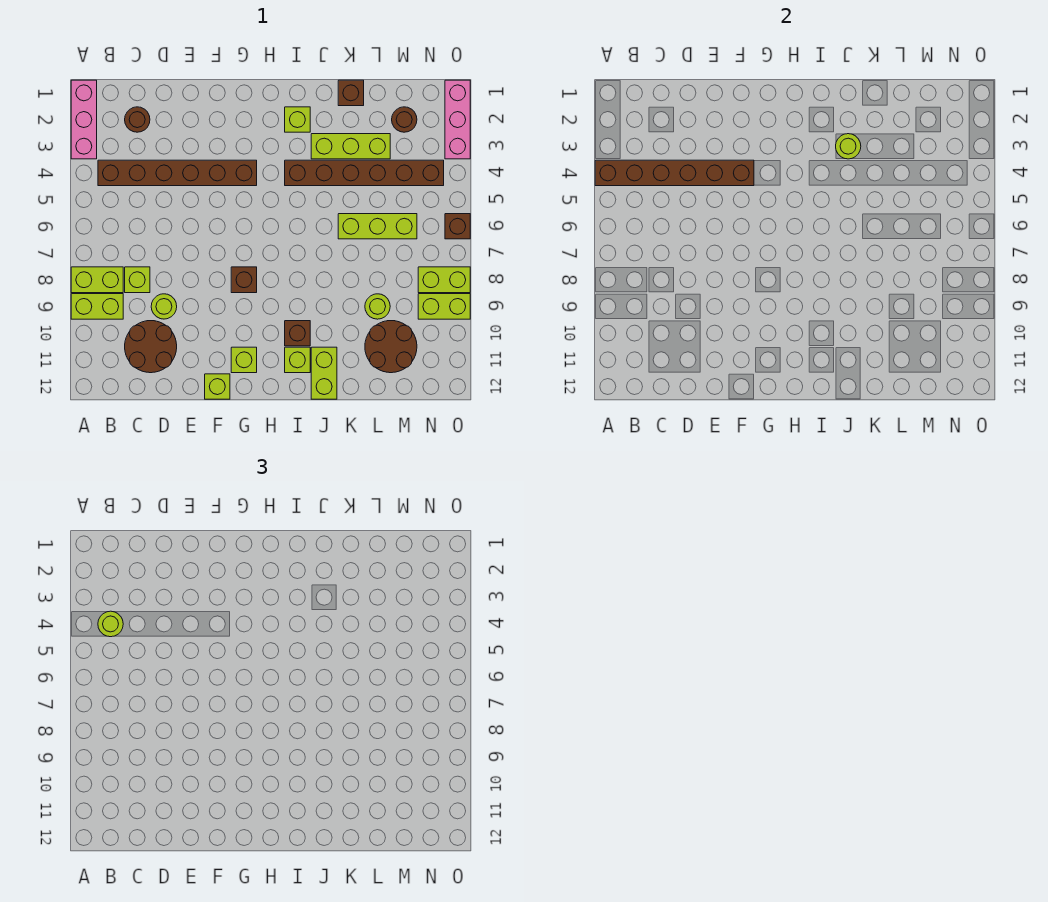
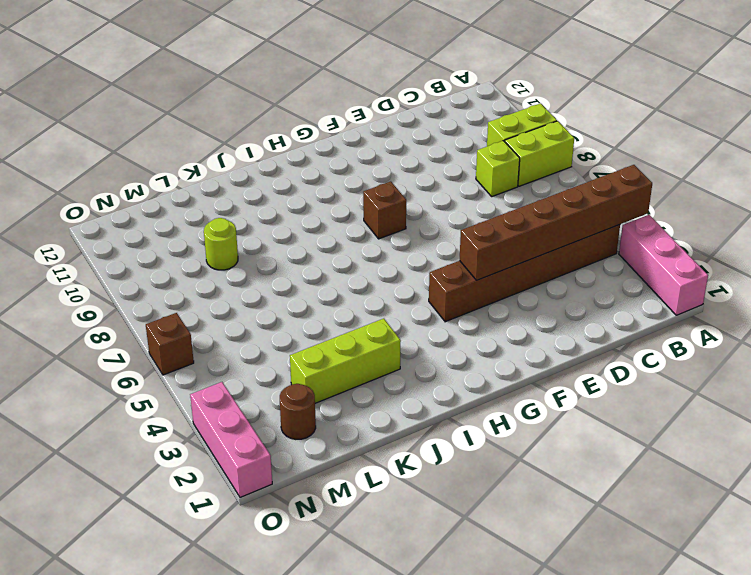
none -> brown round brick C2 level 1
none -> brown round brick C10:D11 level 1
none -> lime round brick D9 level 1

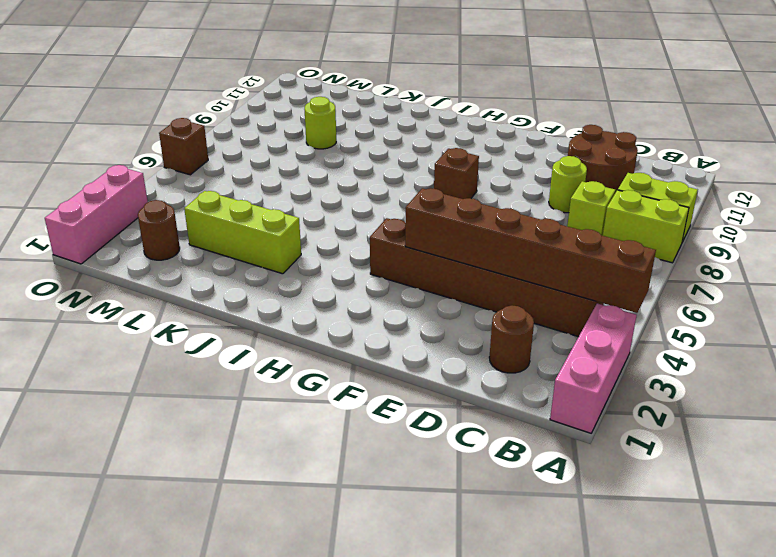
none -> lime brick F12 level 1
none -> lime brick G11 level 1
none -> lime brick I2 level 1

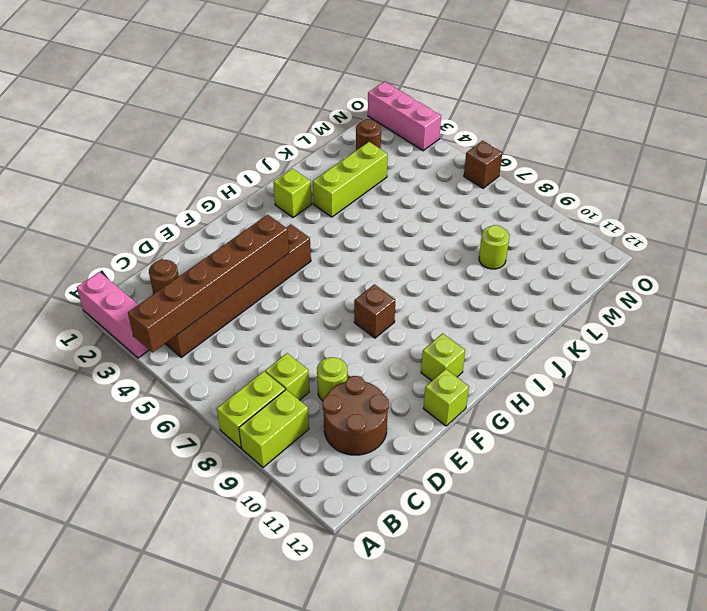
none -> brown brick I4:N4 level 1
none -> brown brick I10 level 1
none -> lime brick I11 level 1

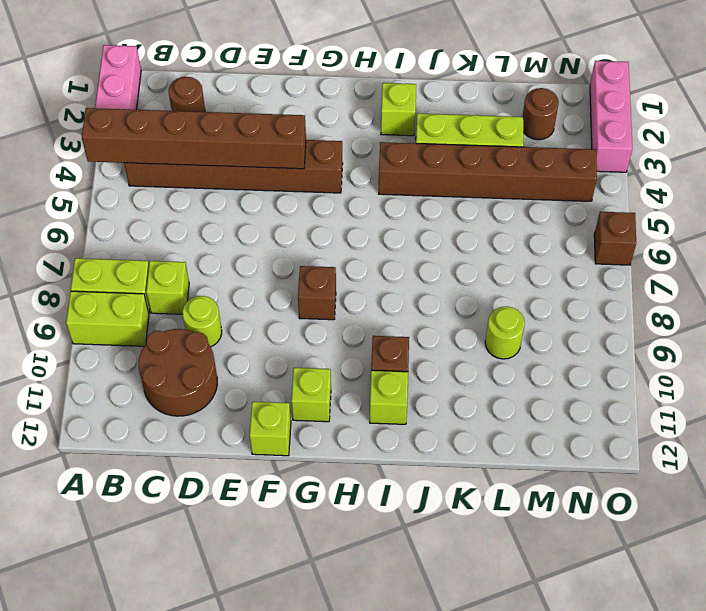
none -> lime brick J11:J12 level 1
none -> brown brick K1 level 1
none -> lime brick K6:M6 level 1

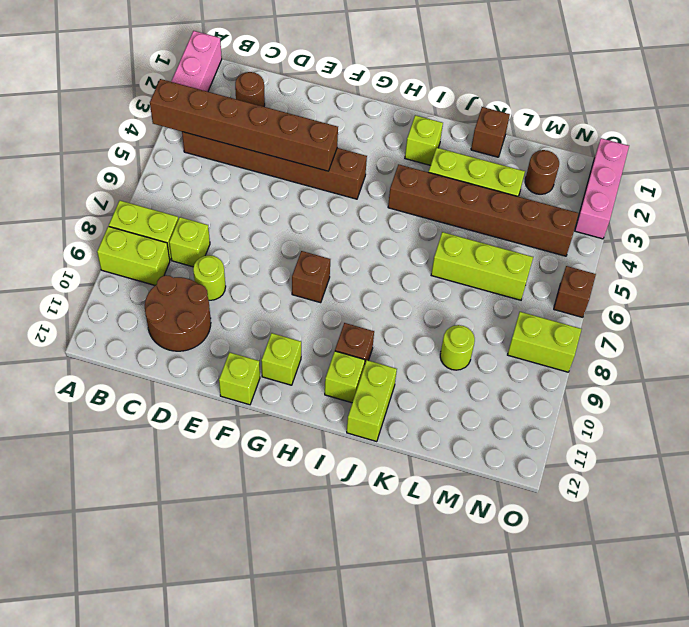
none -> brown round brick L10:M11 level 1
none -> lime brick N9:O9 level 1
none -> lime round brick J3 level 2

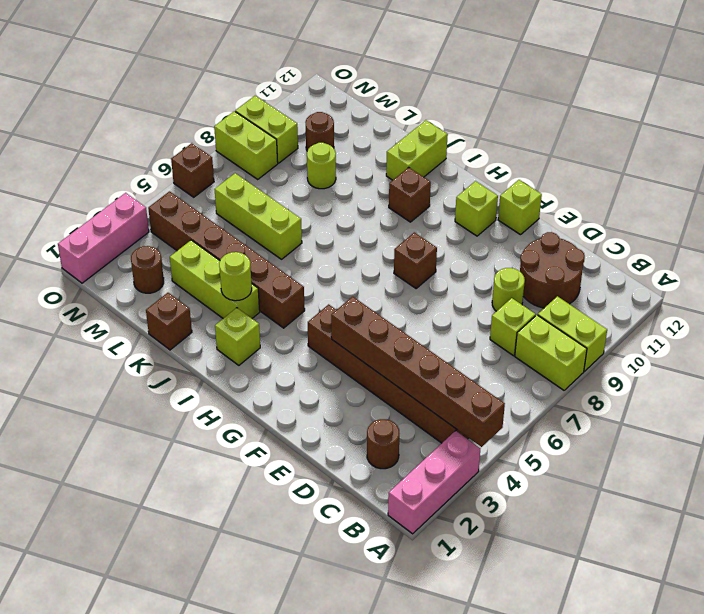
brown round brick M10 level 1 -> brown round brick L10:M11 level 1
none -> lime brick I11 level 1
none -> lime round brick B4 level 3

